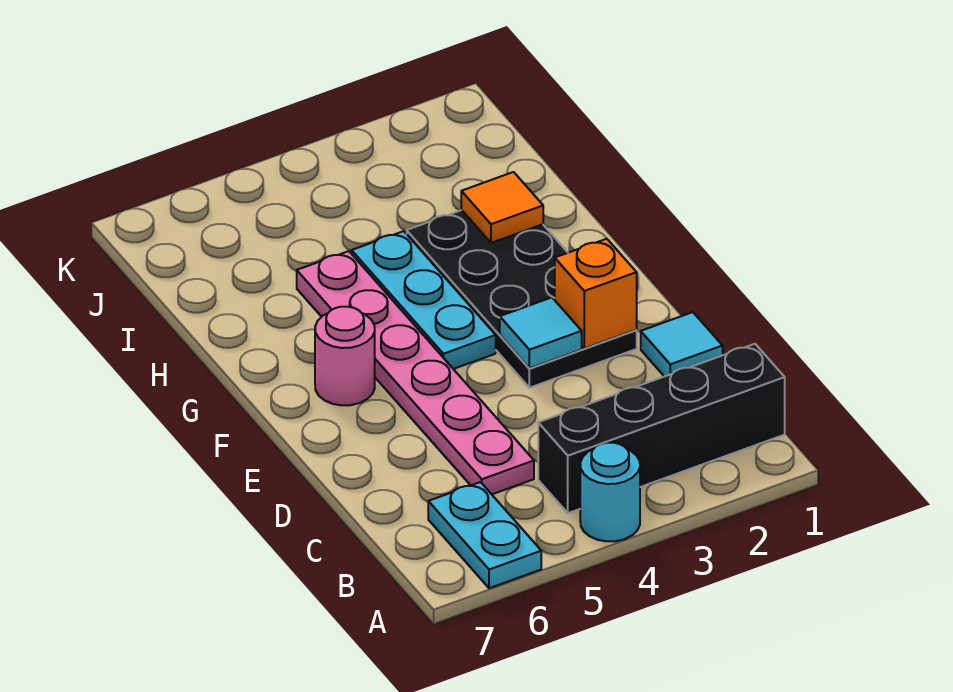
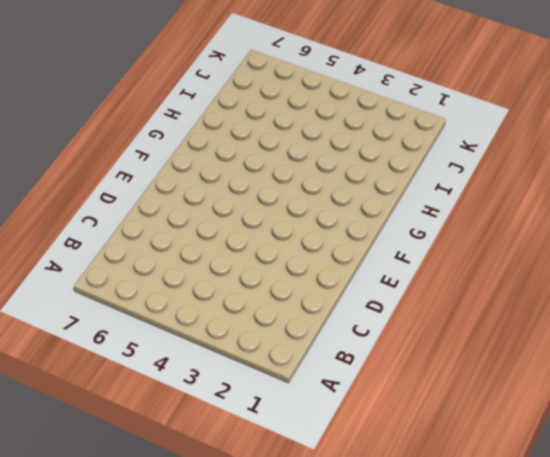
none -> cyan round brick A4 level 1
none -> cyan plate A6:B6 level 1

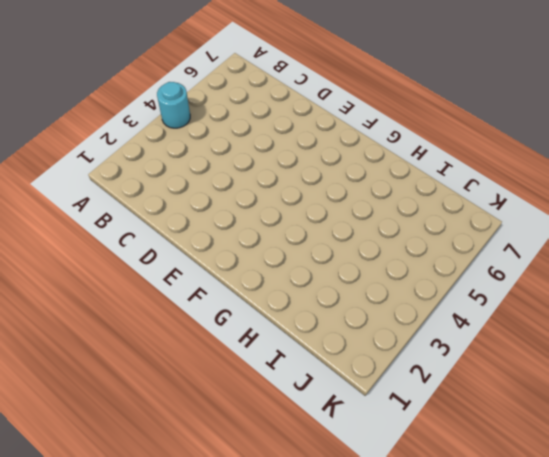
none -> cyan plate A6:B6 level 1
none -> black brick B1:B4 level 1

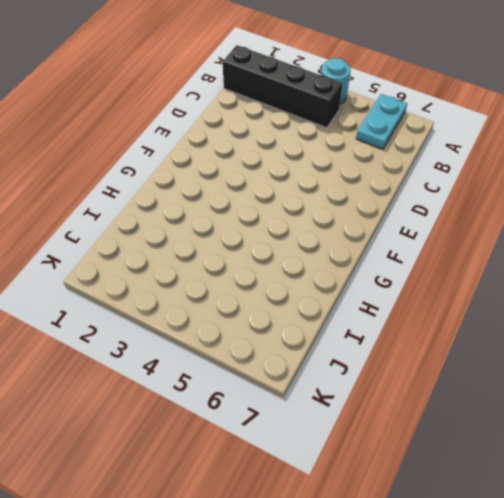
none -> pink plate C5:H5 level 1
none -> cyan tile D1 level 1

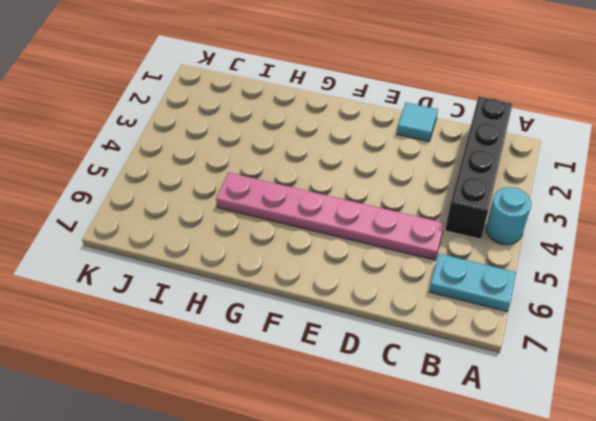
none -> black plate E2:H3 level 1
none -> cyan plate F4:H4 level 1

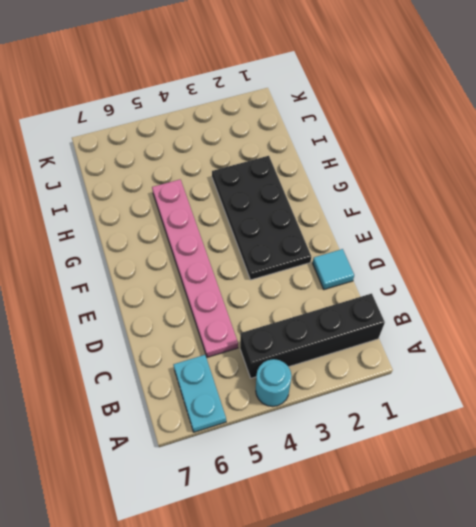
none -> cyan plate F4:H4 level 1
none -> pink round brick F6 level 1

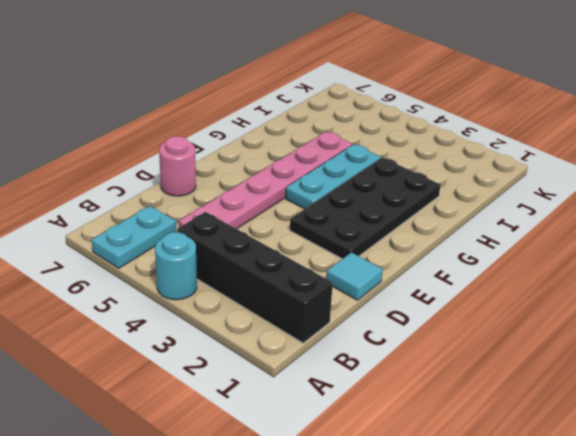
pink round brick D7 level 1 -> pink round brick F6 level 1
none -> orange brick E2 level 2
none -> cyan tile E3 level 2

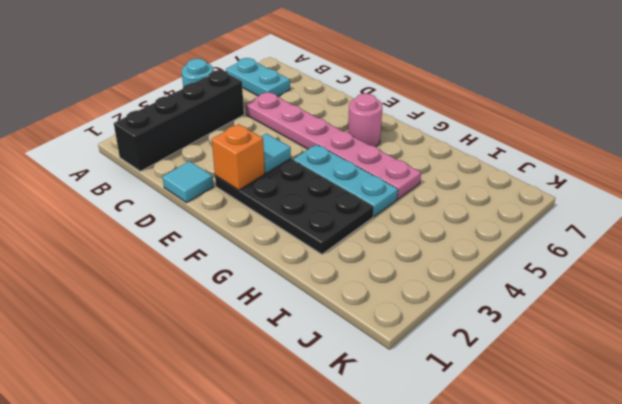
none -> orange tile H2 level 2

